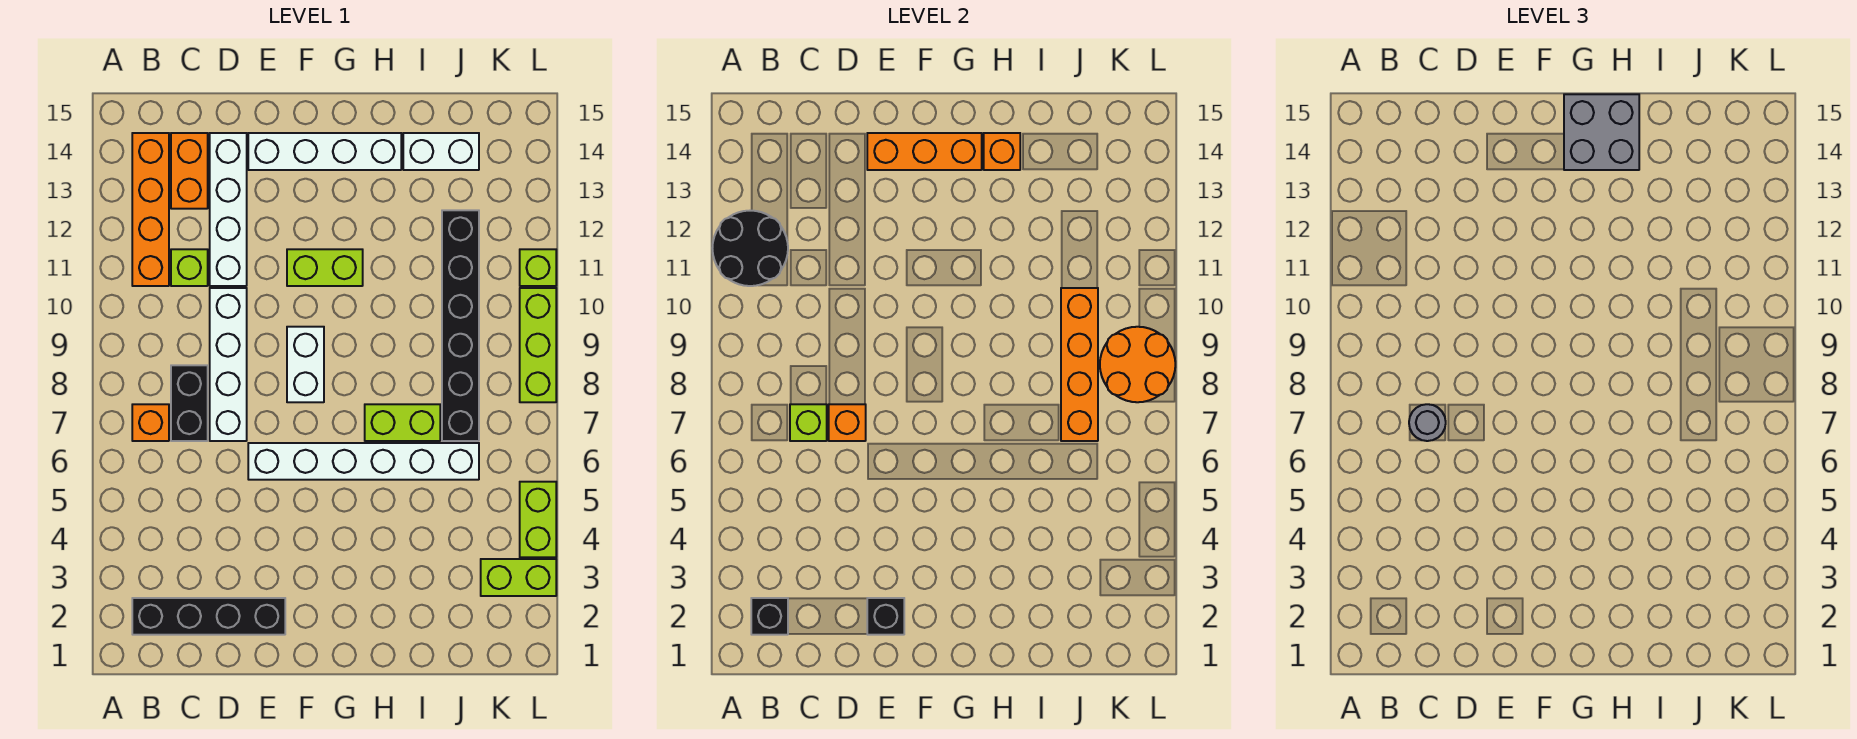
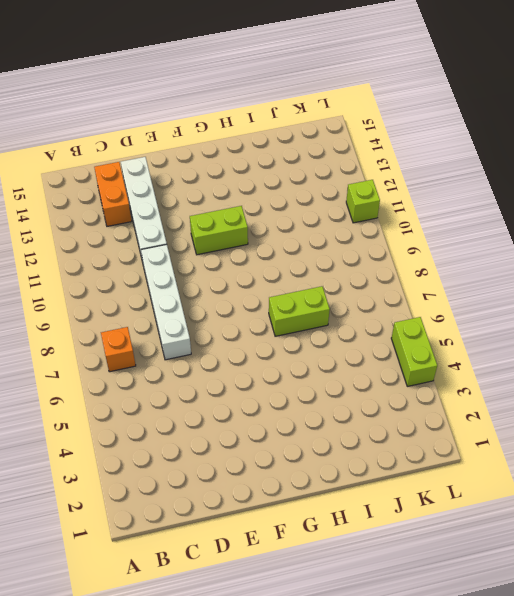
none -> black brick B2:E2 level 1
none -> orange brick B11:B14 level 1
none -> black brick C7:C8 level 1
none -> lime brick C11 level 1

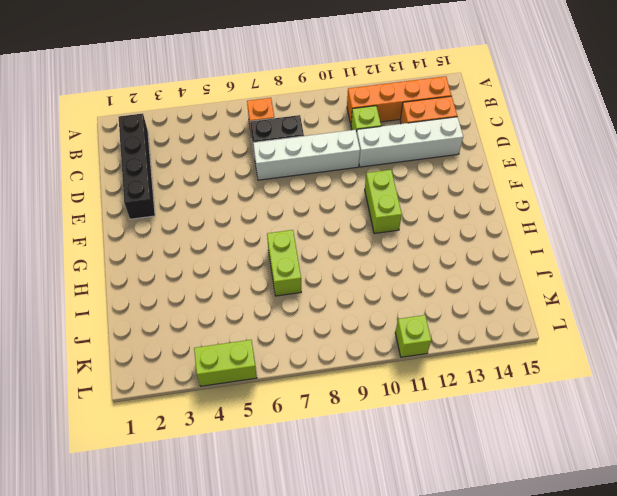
none -> white brick E6:J6 level 1
none -> white brick E14:H14 level 1
none -> white brick F8:F9 level 1
none -> white brick I14:J14 level 1

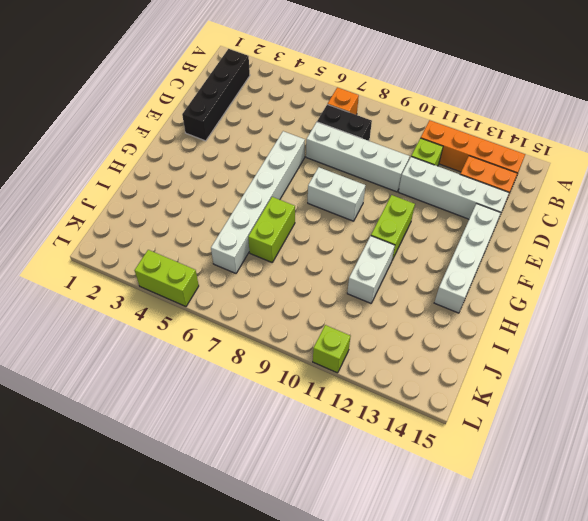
white brick H11:I11 level 1 -> white brick I14:J14 level 1
none -> black brick J7:J12 level 1
none -> lime brick K3:L3 level 1
none -> lime brick L8:L10 level 1
none -> black round brick A11:B12 level 2

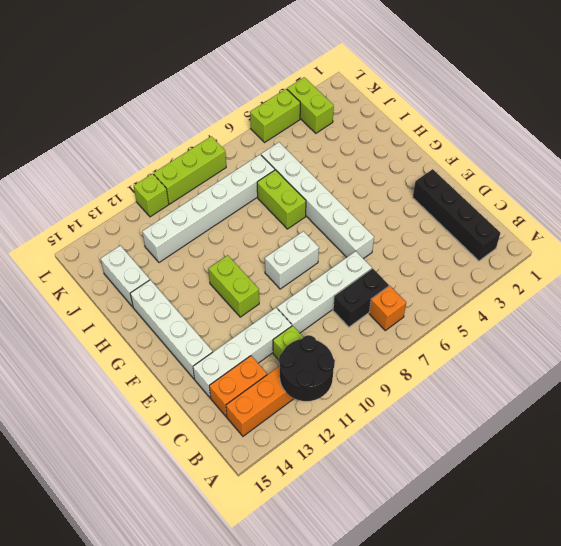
white brick J7:J12 level 1 -> black brick J7:J12 level 1
none -> black brick B2 level 2
none -> lime brick C7 level 2
none -> orange brick D7 level 2
none -> black brick E2 level 2

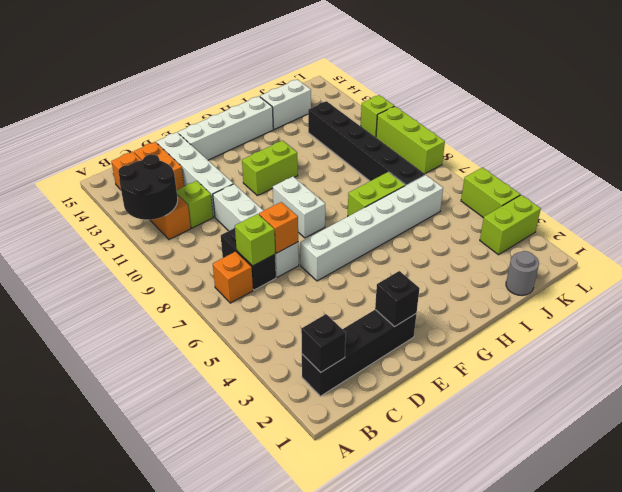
grey round brick J1 level 1 -> grey round brick C7 level 3
none -> orange brick E14:G14 level 2
none -> orange brick H14 level 2
none -> orange brick J7:J10 level 2
none -> orange round brick K8:L9 level 2

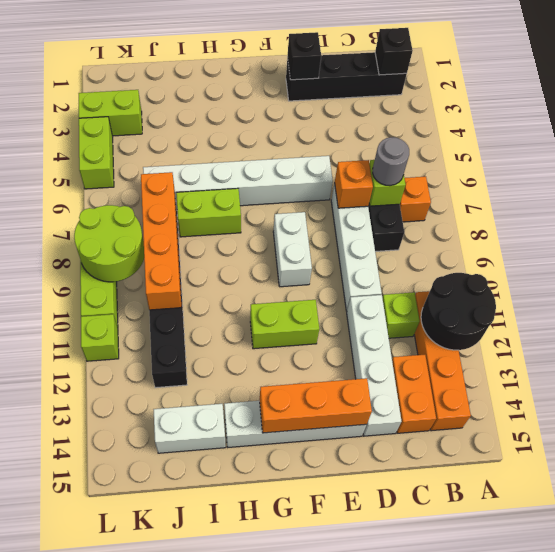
lime round brick K8:L9 level 2 -> orange round brick K8:L9 level 2
none -> orange brick H14 level 2
none -> grey brick G14:H15 level 3

